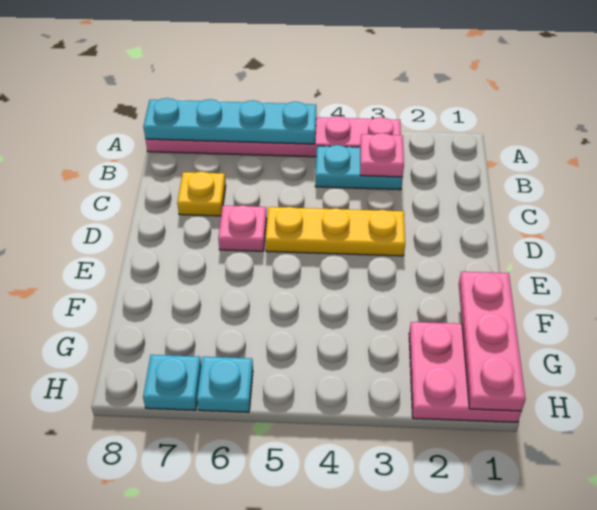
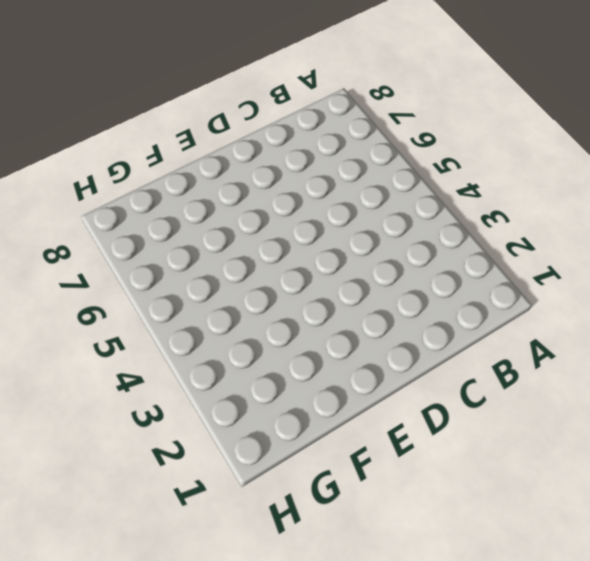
none -> pink plate A3:A8 level 1
none -> cyan plate B3:B4 level 1

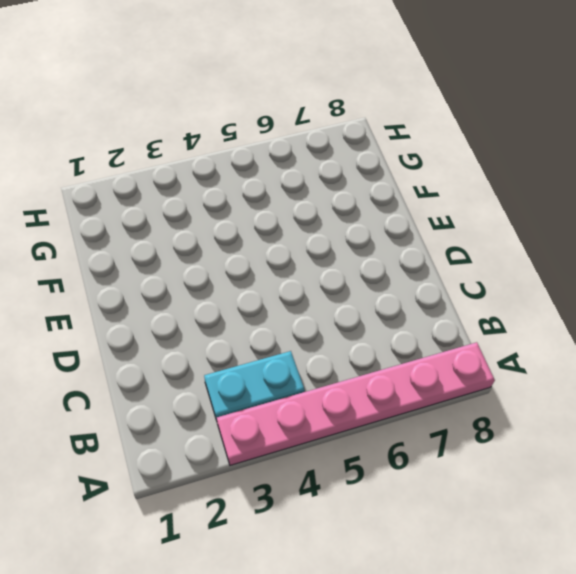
none -> yellow plate C7 level 1
none -> yellow plate D3:D5 level 1

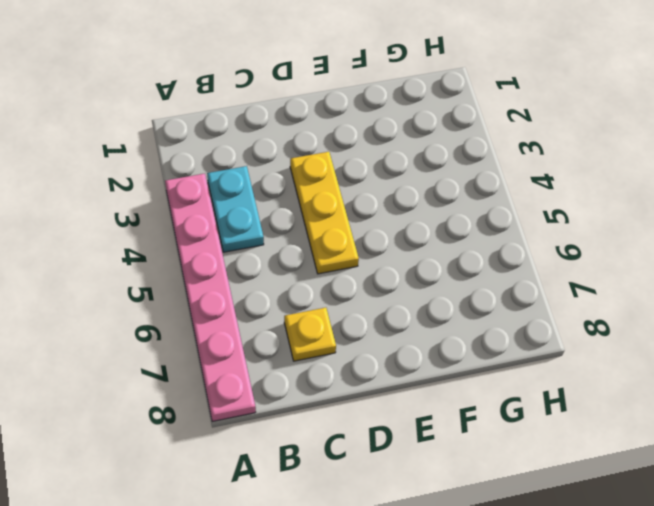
none -> pink plate D6 level 1
none -> pink plate G1:H2 level 1

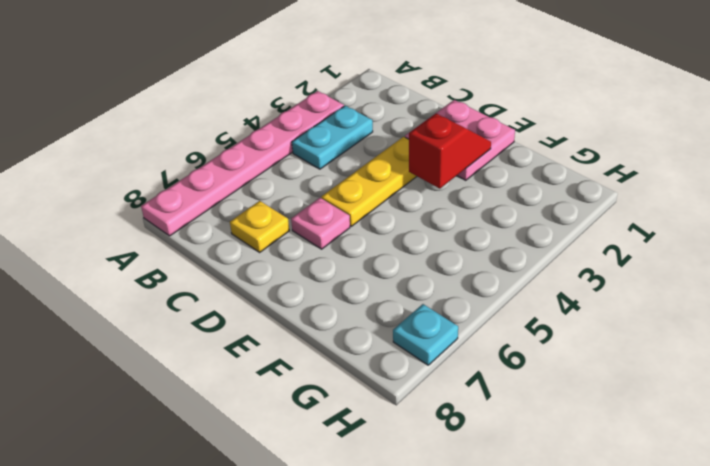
pink plate D1:E2 level 1 -> pink plate G1:H2 level 1
red slope E2:E3 level 2 top 3 -> none
none -> cyan plate H6 level 1
none -> cyan plate A5:A8 level 2

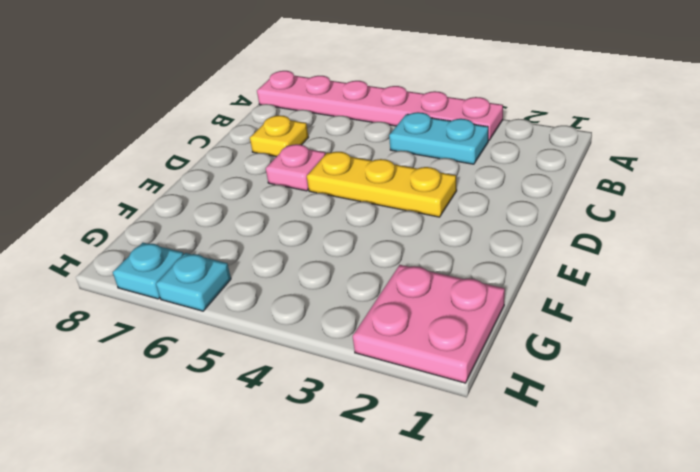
none -> cyan plate A5:A8 level 2
none -> pink plate B3 level 2

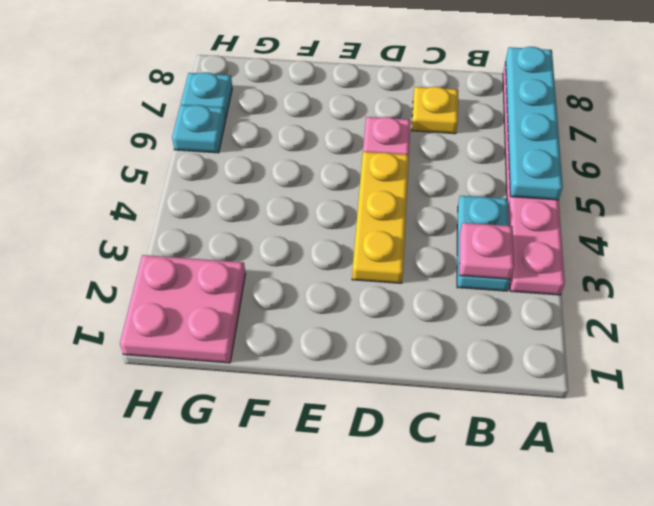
none -> pink plate F1:H1 level 2

